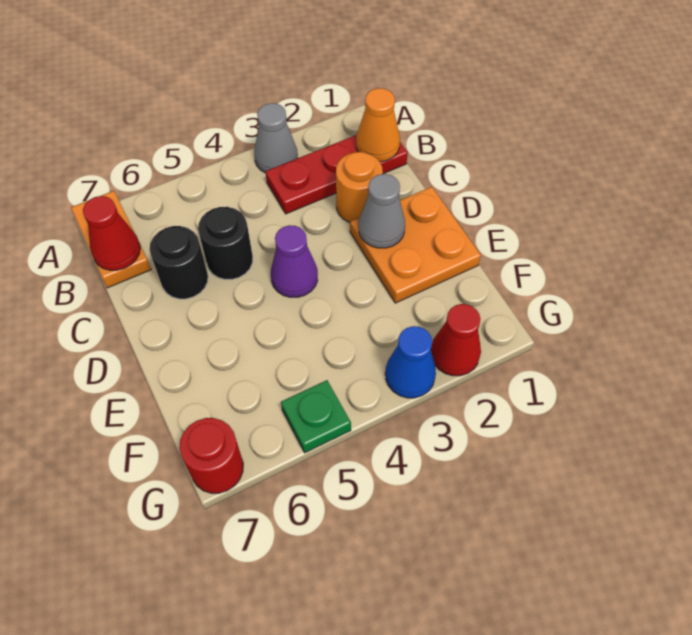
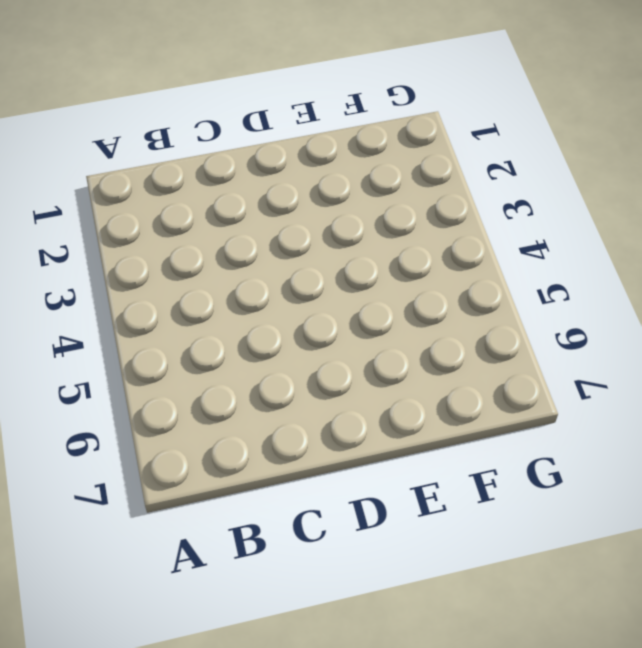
none -> grey cone A3 level 1
none -> orange plate A7:B7 level 1
none -> red plate B1:B3 level 1

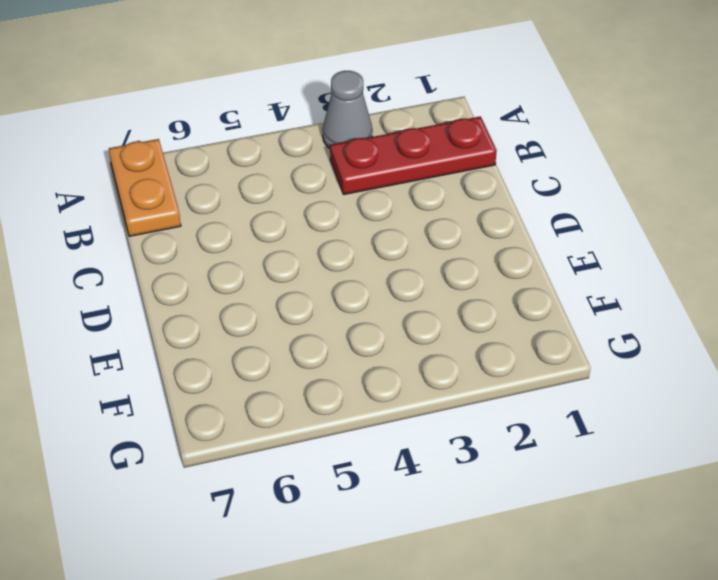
none -> orange round brick C2 level 1
none -> black round brick C5 level 1
none -> black round brick C6 level 1

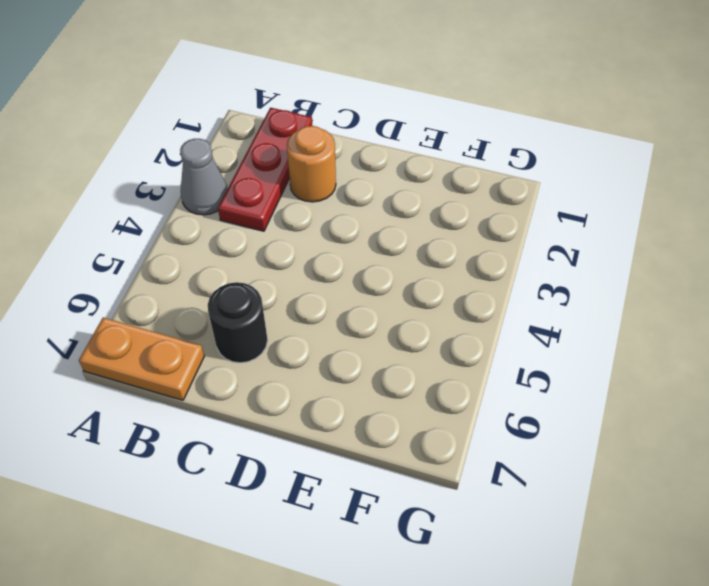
none -> black round brick C5 level 1
none -> orange plate D1:E2 level 1
none -> purple cone D4 level 1

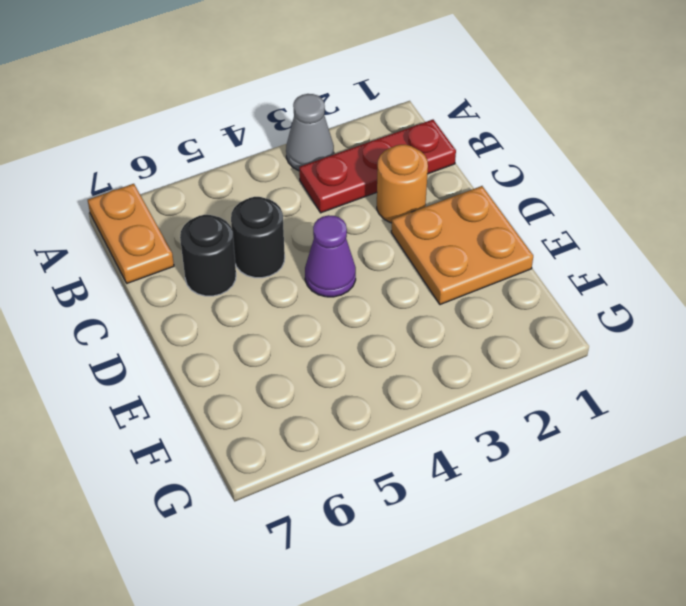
none -> red cone G2 level 1
none -> blue cone G3 level 1
none -> green plate G5 level 1

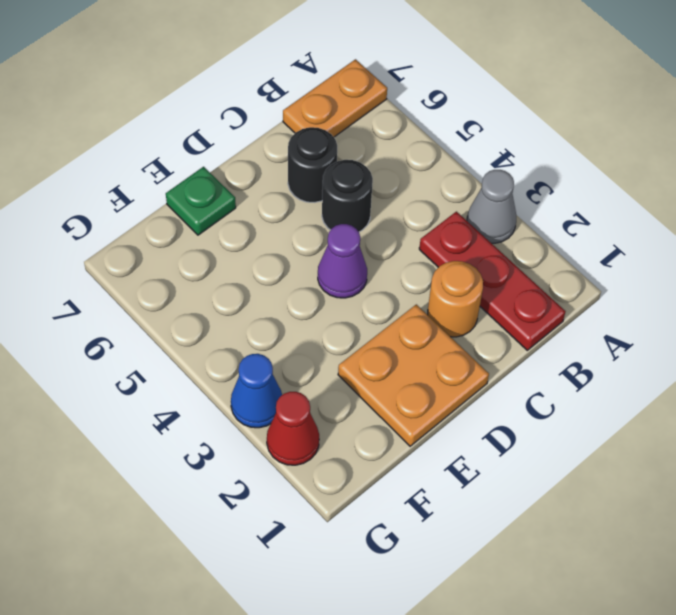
green plate E7 level 1 -> green plate G5 level 1
none -> red round brick G7 level 1
none -> orange cone B1 level 2
none -> red cone B7 level 2

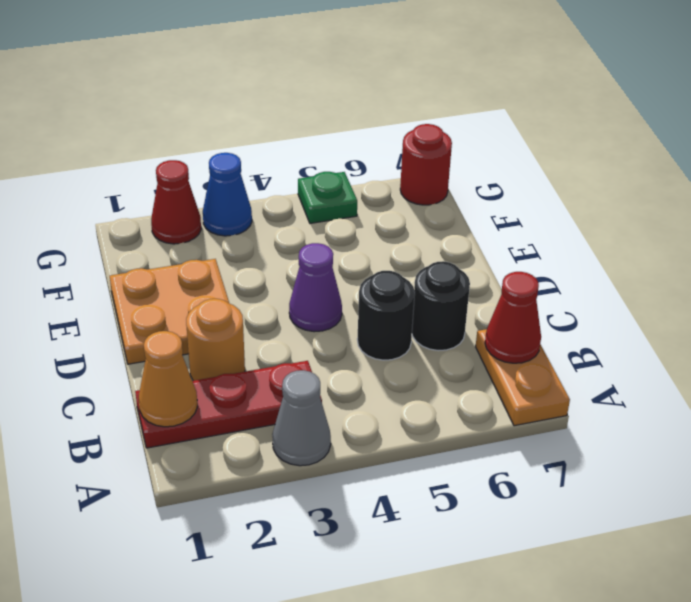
none -> grey cone D2 level 2

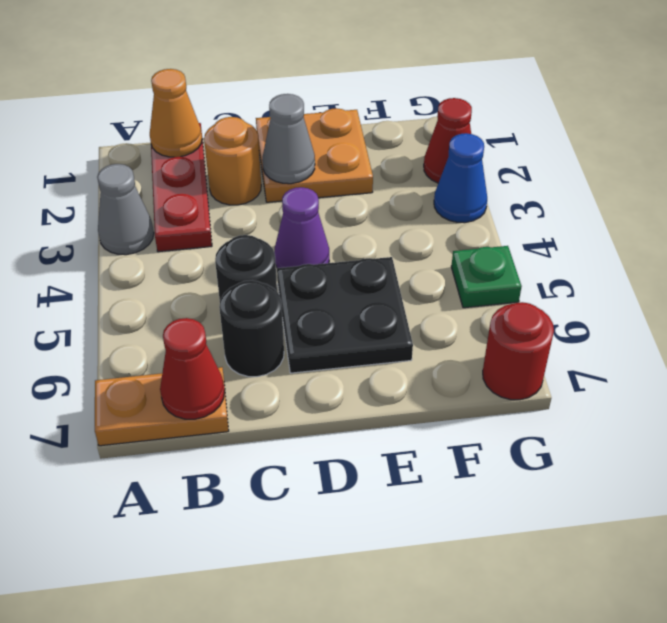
black plate D5:E6 level 1 -> none

